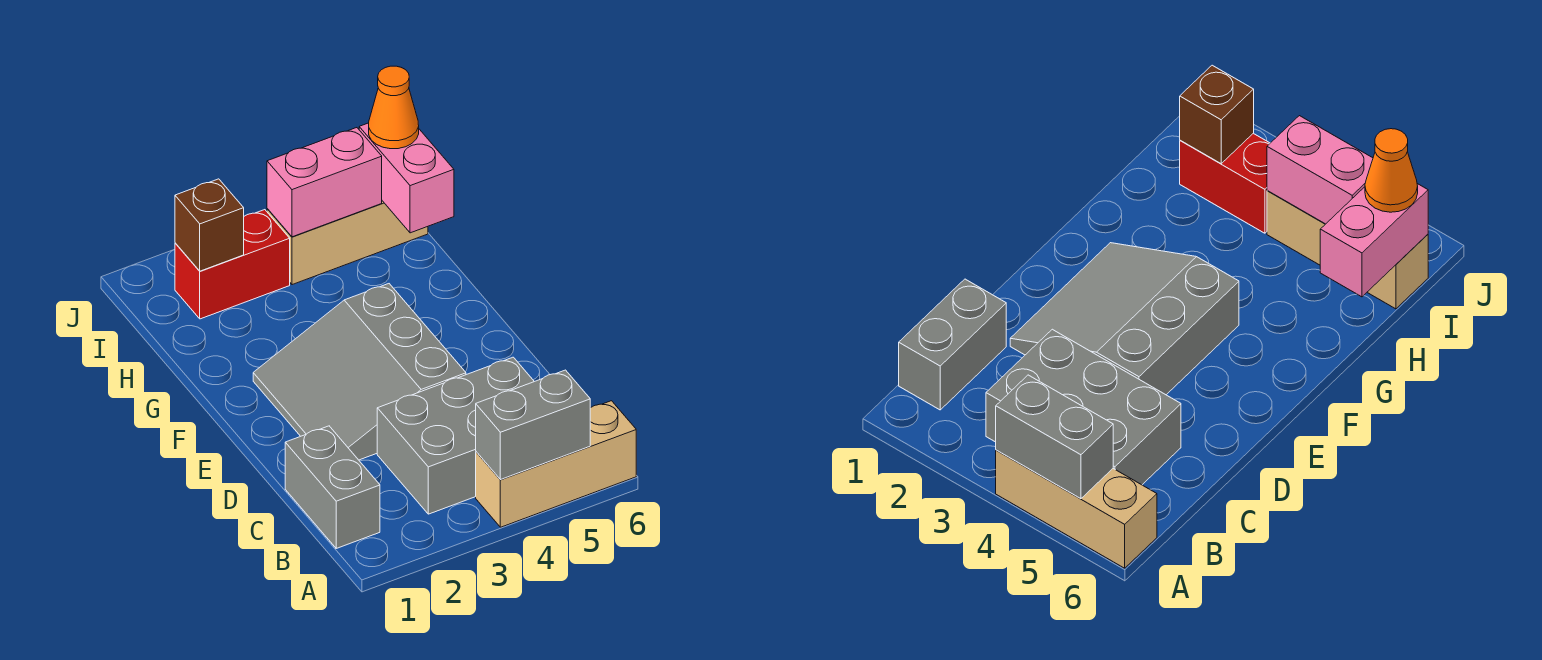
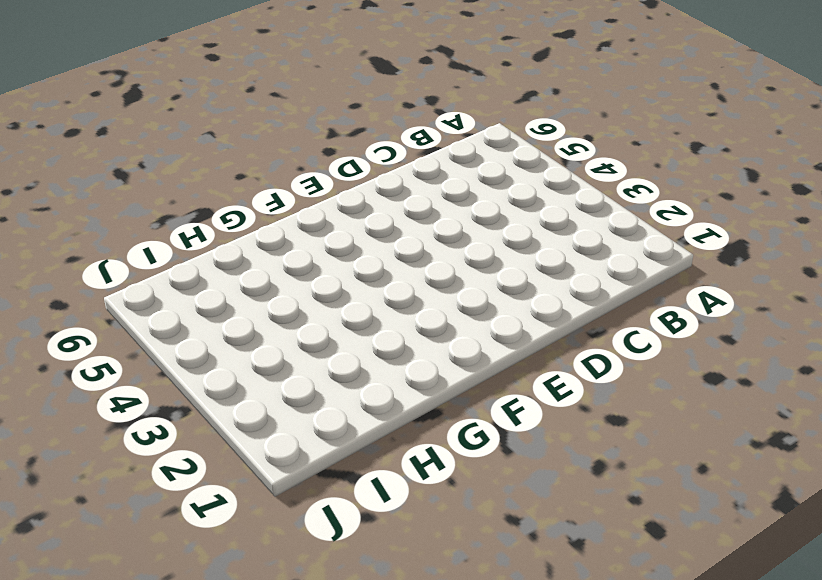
none -> tan brick A4:A6 level 1
none -> grey brick B1:C1 level 1

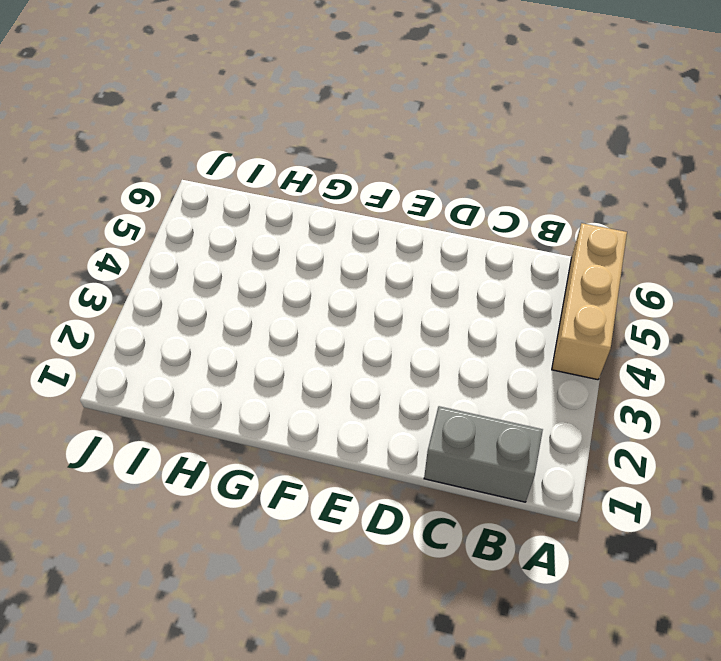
none -> grey brick B3:C5 level 1
none -> grey slope D2:F4 level 1 top 4

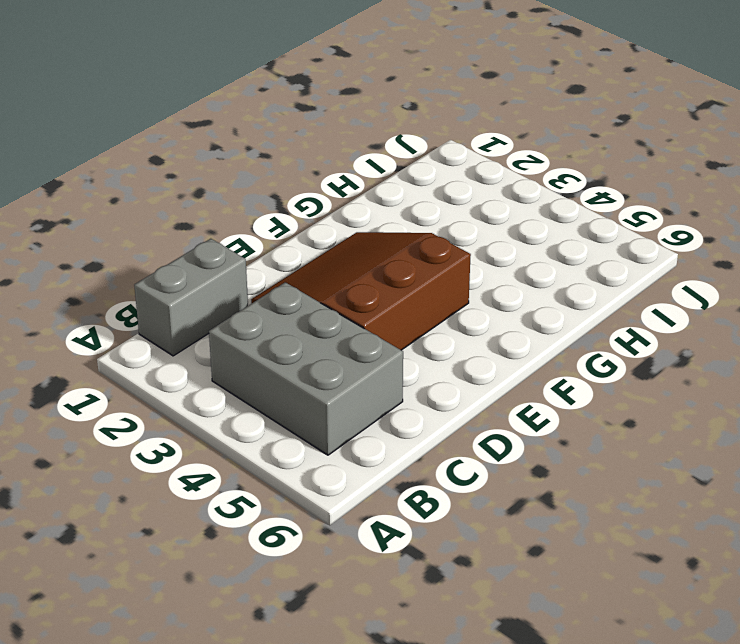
brown slope D2:F4 level 1 top 4 -> grey slope D2:F4 level 1 top 4
none -> tan brick A4:A6 level 1
none -> red brick I2:I3 level 1

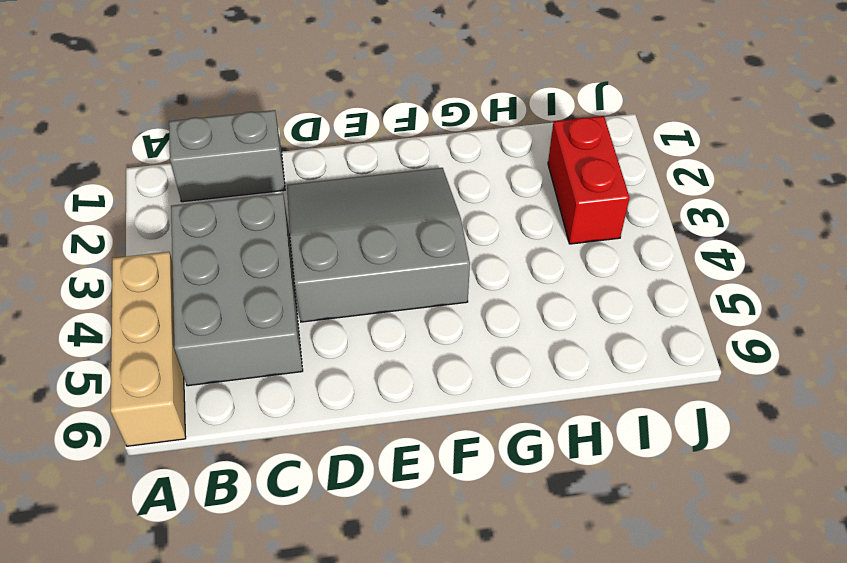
none -> tan brick I4:I6 level 1
none -> grey brick A4:A5 level 2

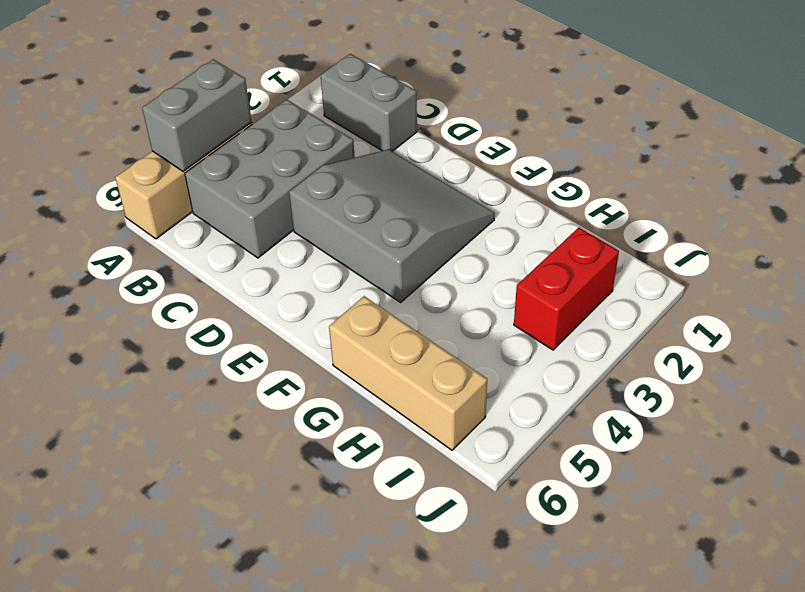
tan brick G6:I6 level 1 -> tan brick I4:I6 level 1
none -> pink brick H6:I6 level 2
none -> brown brick I2 level 2

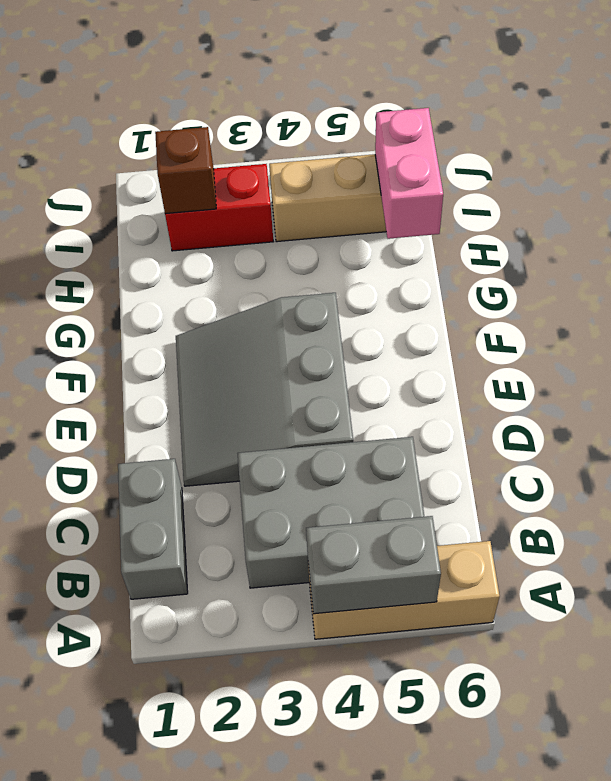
none -> pink brick I4:I5 level 2
none -> orange cone I6 level 3

